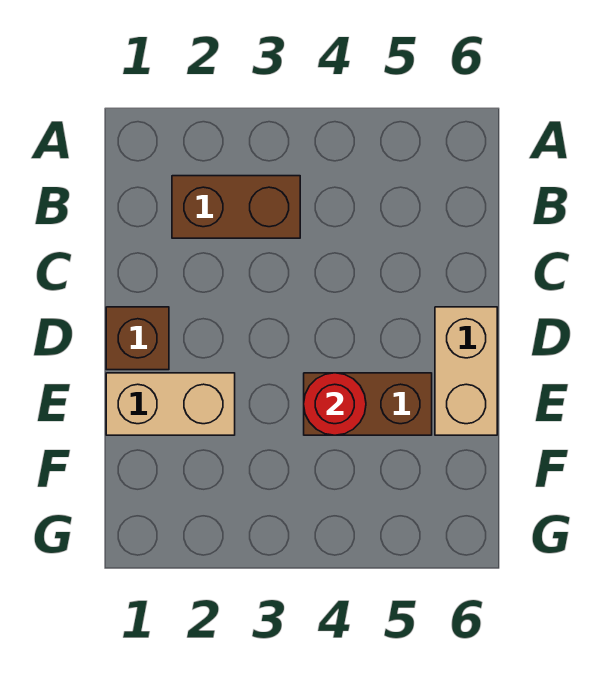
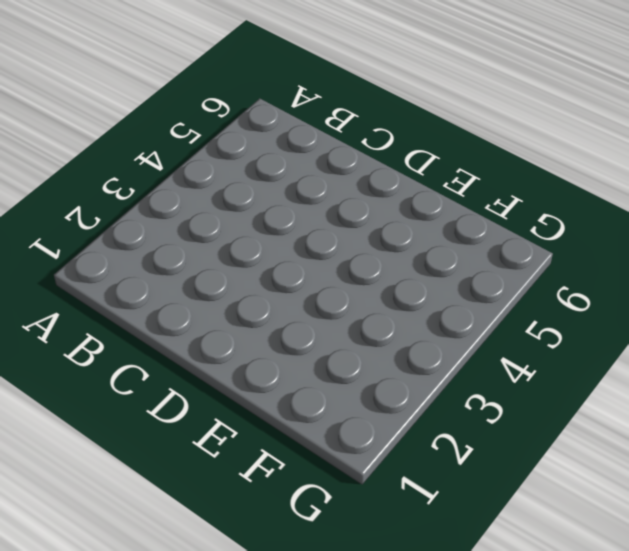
none -> brown brick B2:B3 level 1
none -> brown brick D1 level 1

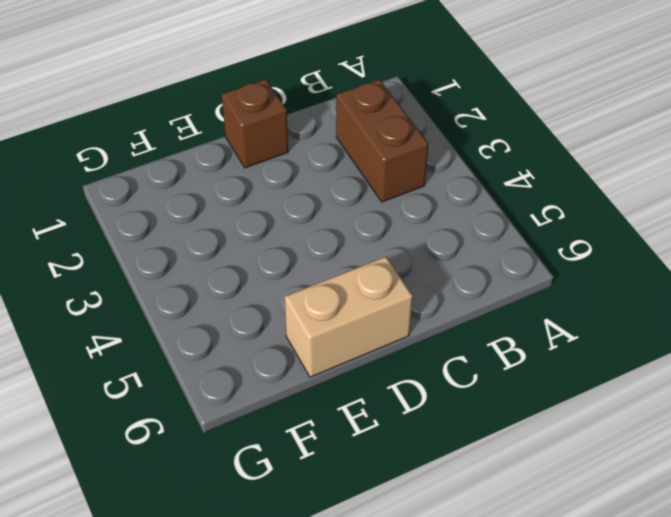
none -> tan brick E1:E2 level 1
none -> brown brick E4:E5 level 1

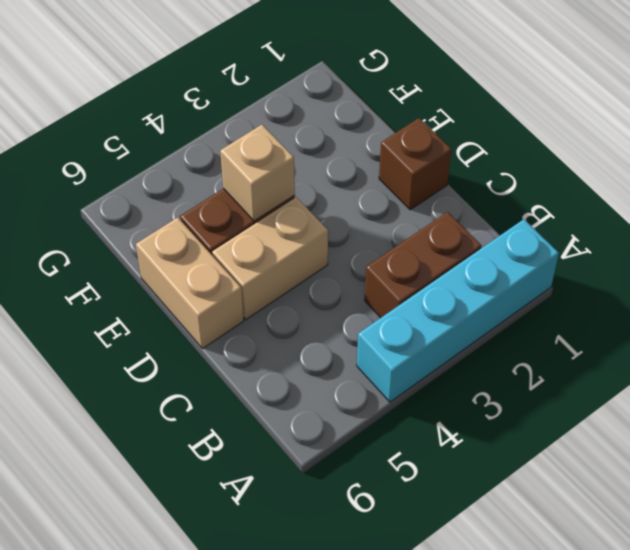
cyan brick A1:A4 level 1 -> none
tan brick D4:D5 level 1 -> tan brick E1:E2 level 1
tan brick E4 level 2 -> red round brick E4 level 2

